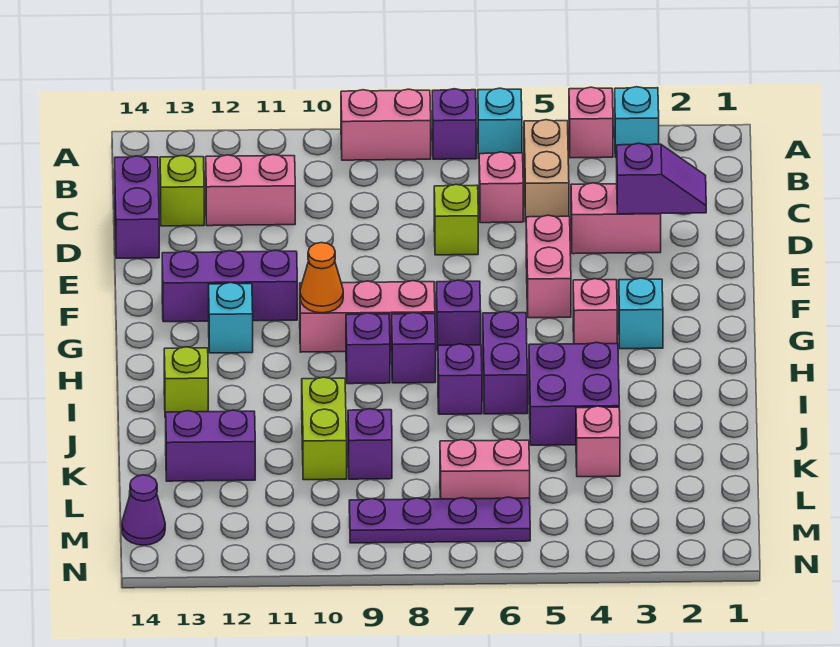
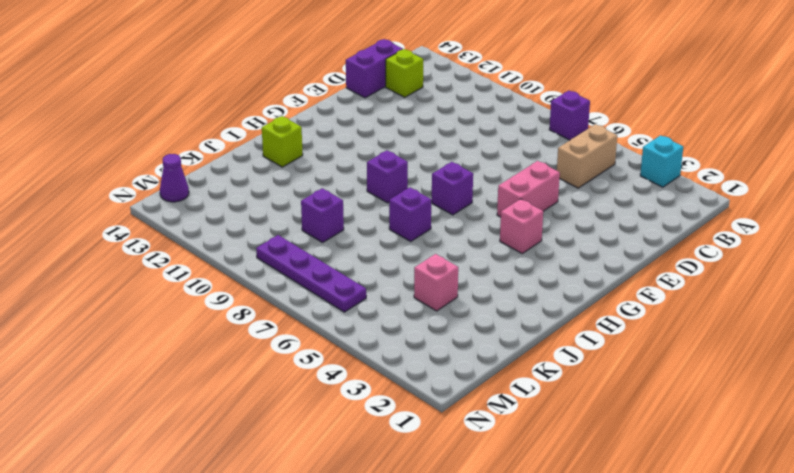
none -> pink brick A4 level 1
none -> cyan brick A6 level 1
none -> pink brick A8:A9 level 1
none -> pink brick C6 level 1

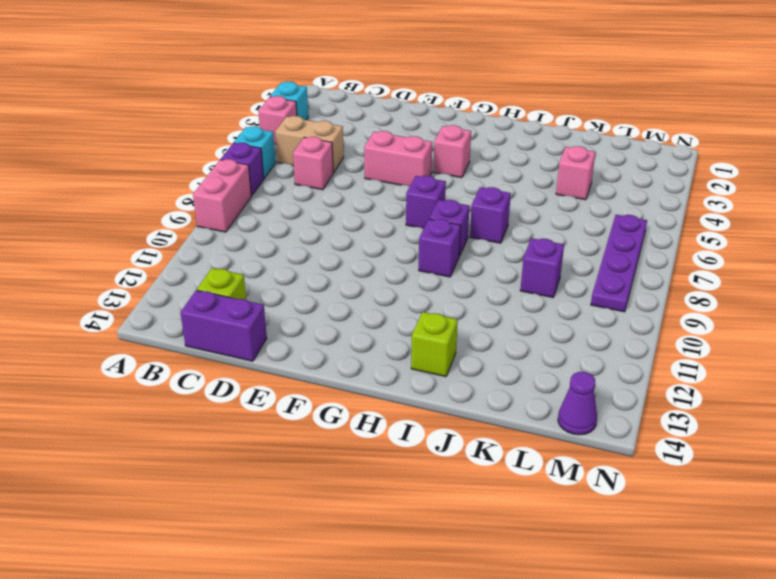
none -> pink brick C11:C12 level 1
none -> pink brick D3:D4 level 1
none -> lime brick D7 level 1
none -> purple brick F11:F13 level 1

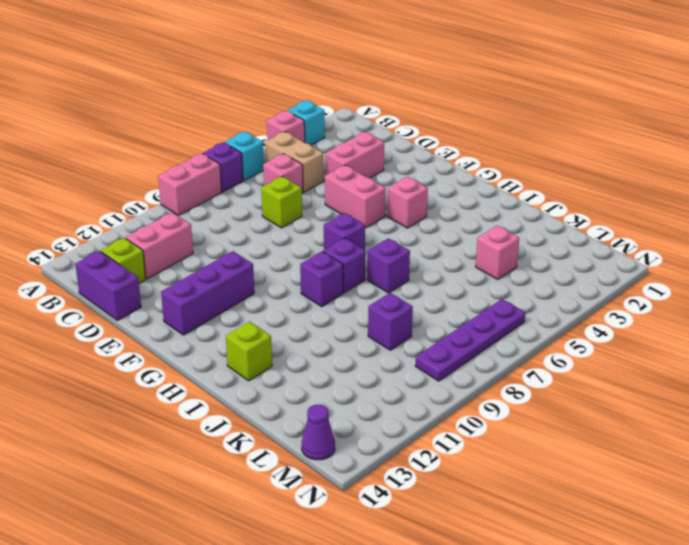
none -> cyan brick G3 level 1
none -> pink brick G8:G10 level 1
none -> cyan brick G12 level 1
none -> purple brick H6:I6 level 1

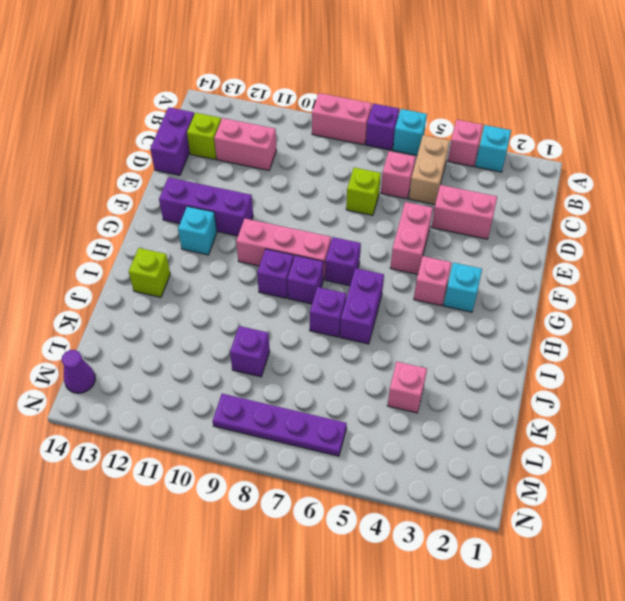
none -> purple brick I4:J5 level 1
none -> lime brick J10:K10 level 1
none -> purple brick K12:K13 level 1
none -> pink brick L6:L7 level 1

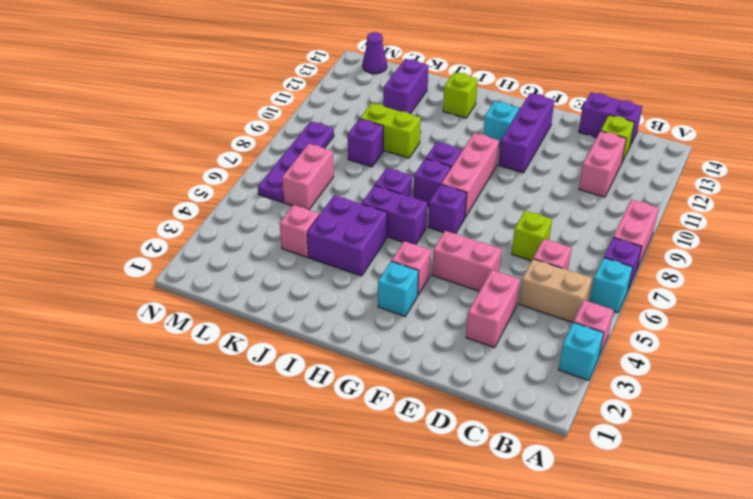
none -> purple slope D2:D3 level 2 top 3
none -> orange cone G10 level 2

